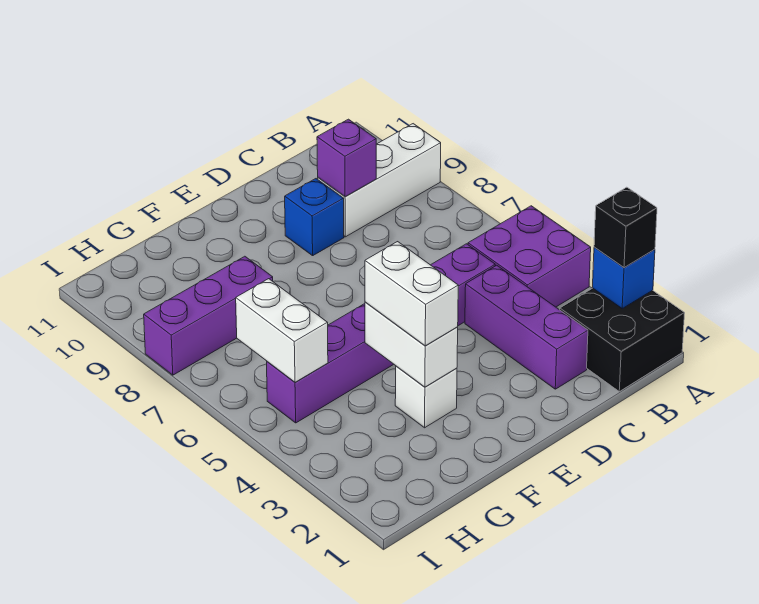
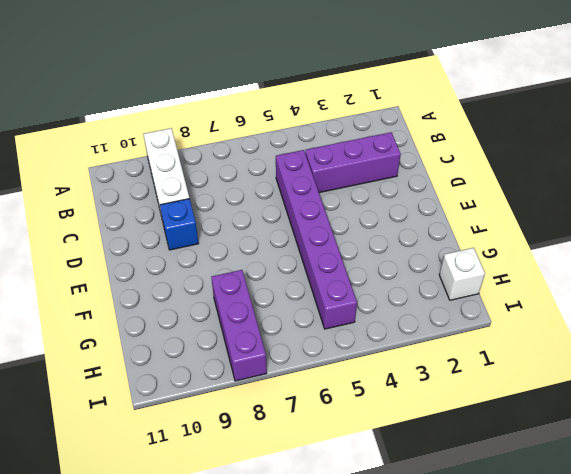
white brick H1 level 1 -> white brick F3 level 1
none -> black brick A1:B2 level 1
none -> purple brick A4:B5 level 1
none -> blue brick A2 level 2

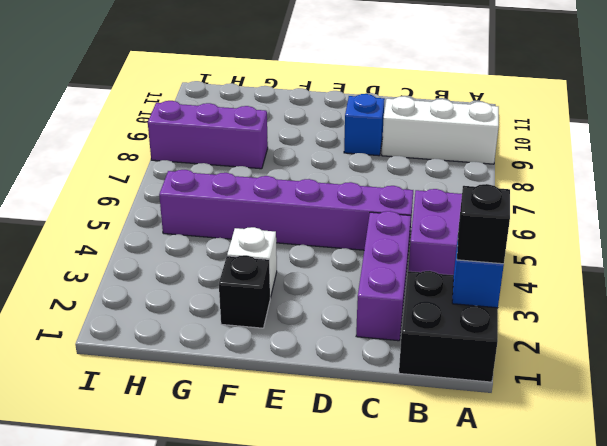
black brick F2 level 1 -> none
none -> purple brick C9 level 2
none -> white brick F3:F4 level 2
none -> white brick H5:H6 level 2

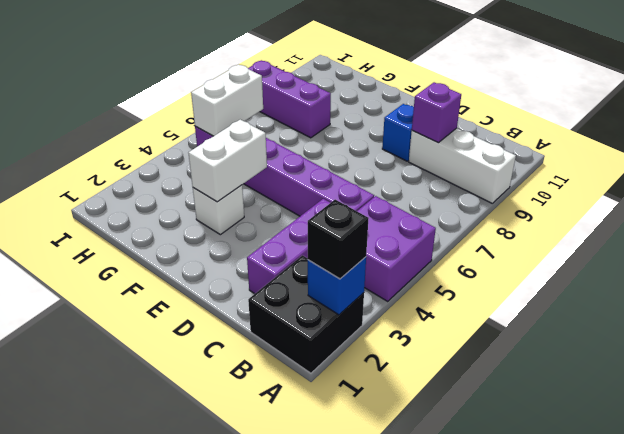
none -> white brick F3:F4 level 3

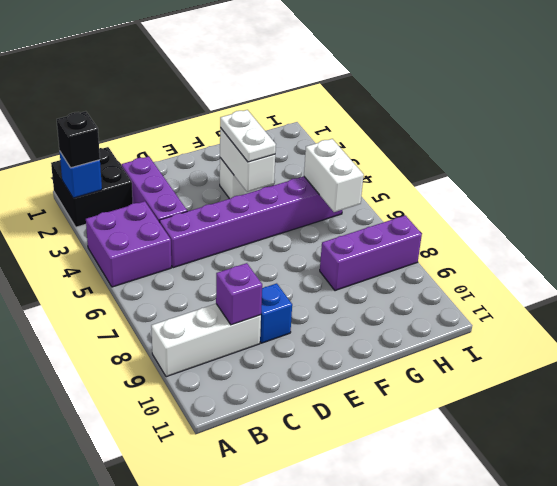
white plate F3:F4 level 3 -> white brick F3:F4 level 3

